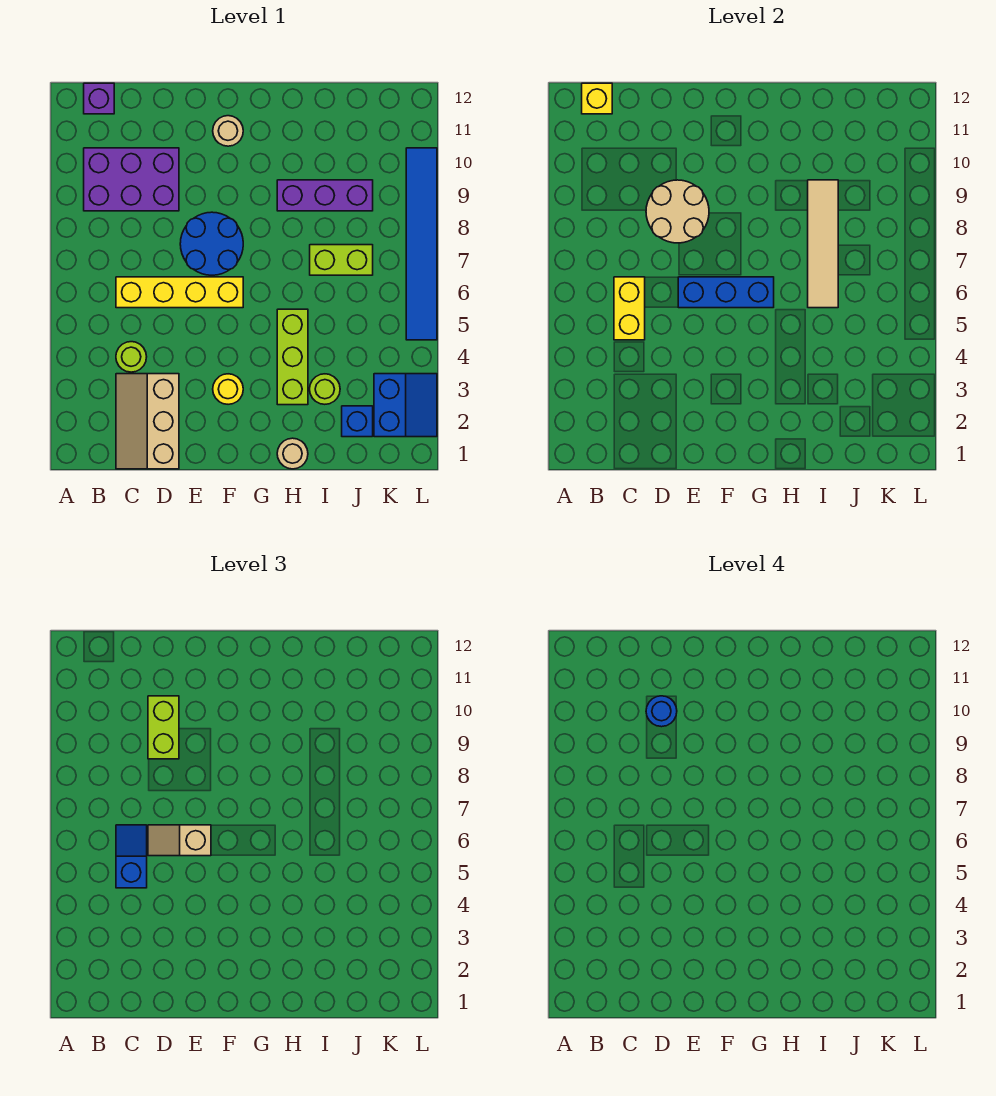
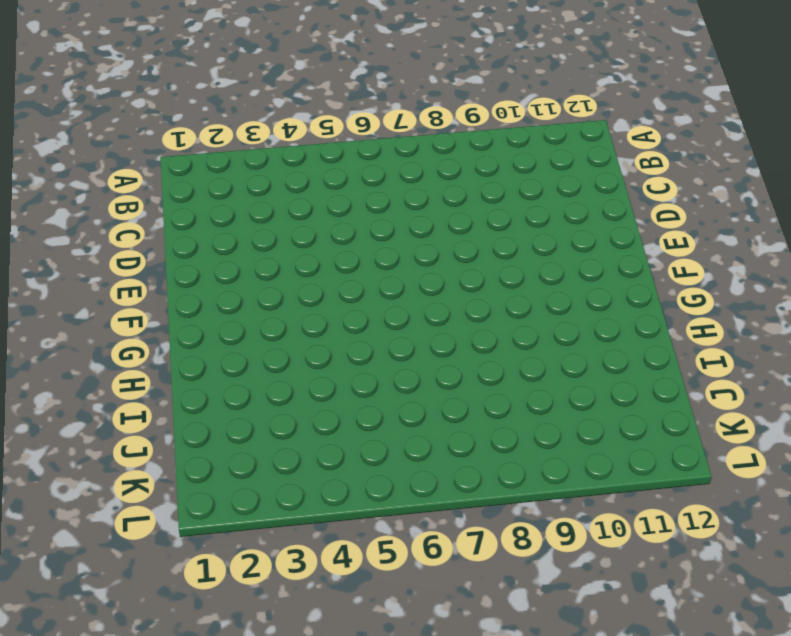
none -> purple brick B9:D10 level 1
none -> purple brick B12 level 1
none -> tan slope C1:D3 level 1 top D

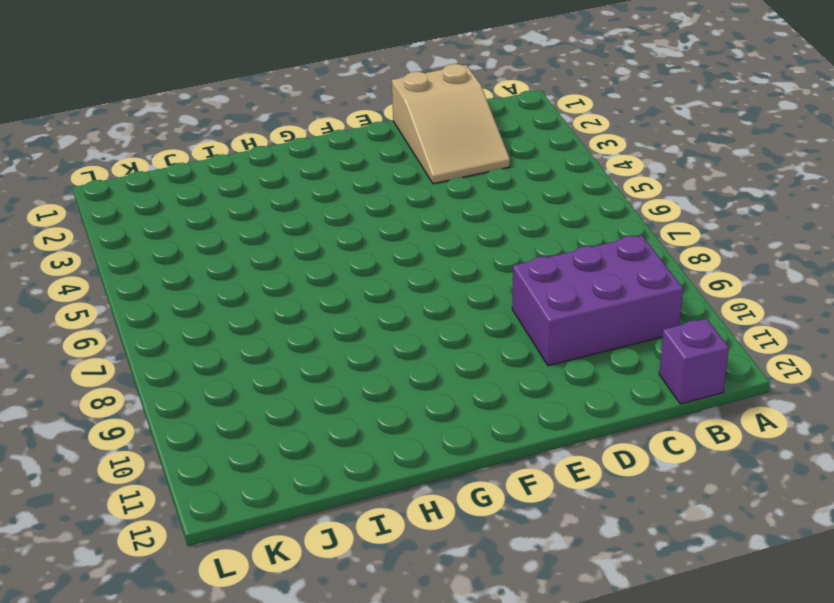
tan slope C1:D3 level 1 top 1 -> tan slope C1:D3 level 1 top D
none -> lime round brick C4 level 1
none -> yellow brick C6:F6 level 1
none -> blue round brick E7:F8 level 1

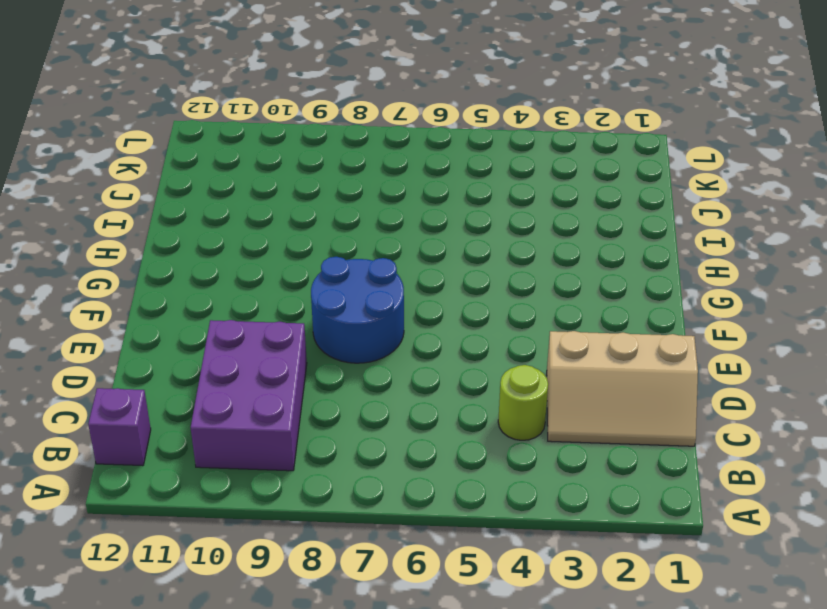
none -> yellow brick C6:F6 level 1
none -> yellow round brick F3 level 1
none -> tan round brick F11 level 1

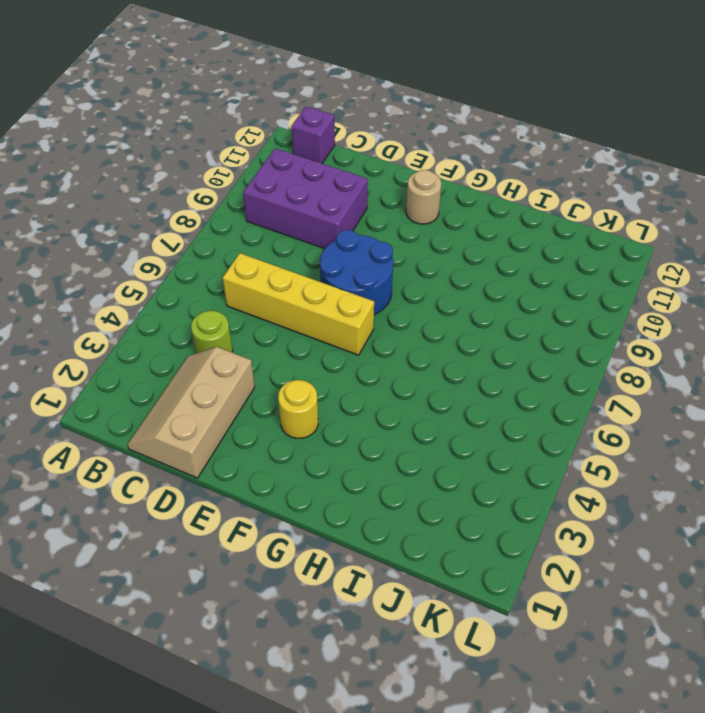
none -> tan round brick H1 level 1
none -> lime brick H3:H5 level 1
none -> purple brick H9:J9 level 1

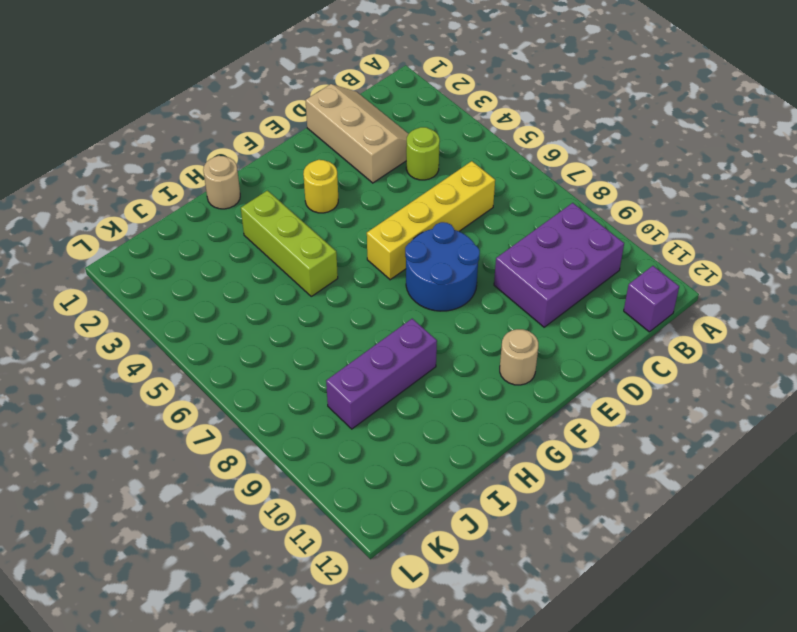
none -> lime round brick I3 level 1
none -> lime brick I7:J7 level 1
none -> blue brick J2 level 1

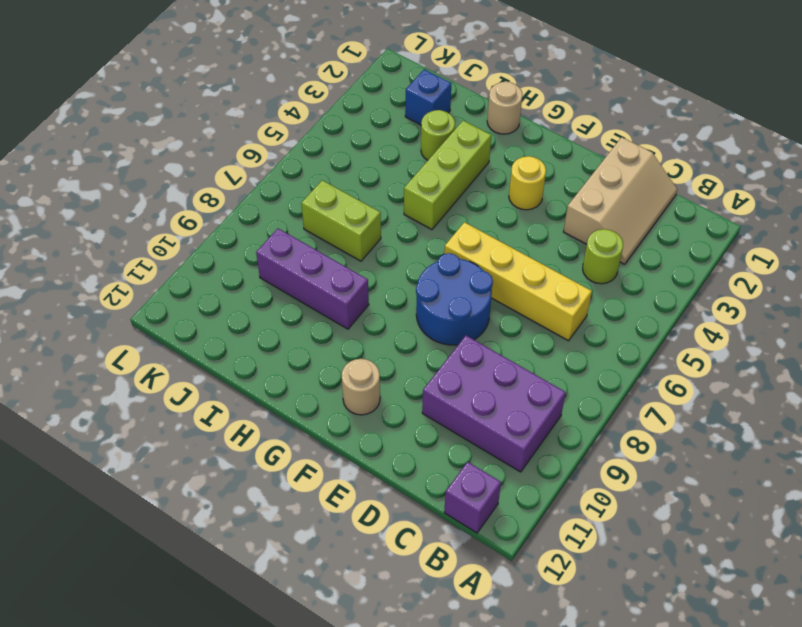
none -> blue slope K2:L3 level 1 top K
none -> blue tile L5:L10 level 1
none -> yellow brick B12 level 2

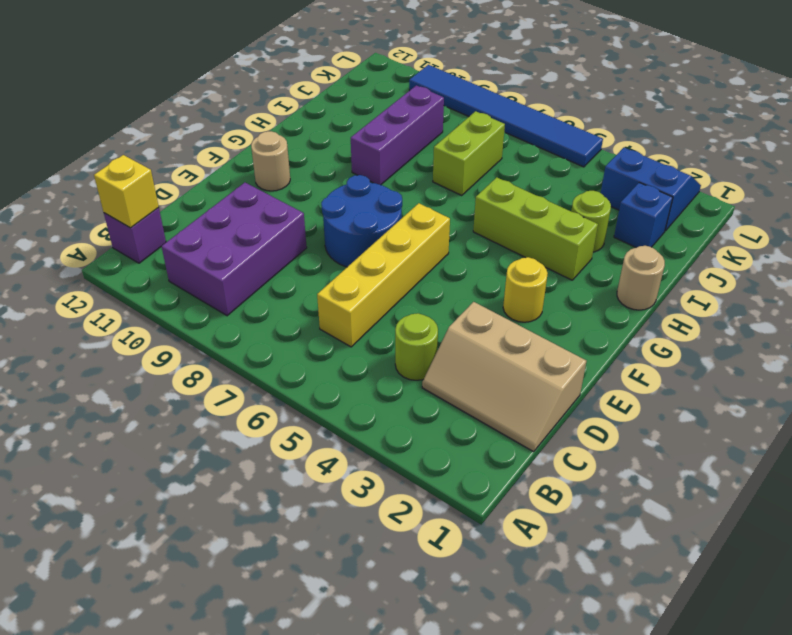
none -> yellow brick C5:C6 level 2
none -> tan round brick D8:E9 level 2
none -> blue brick E6:G6 level 2

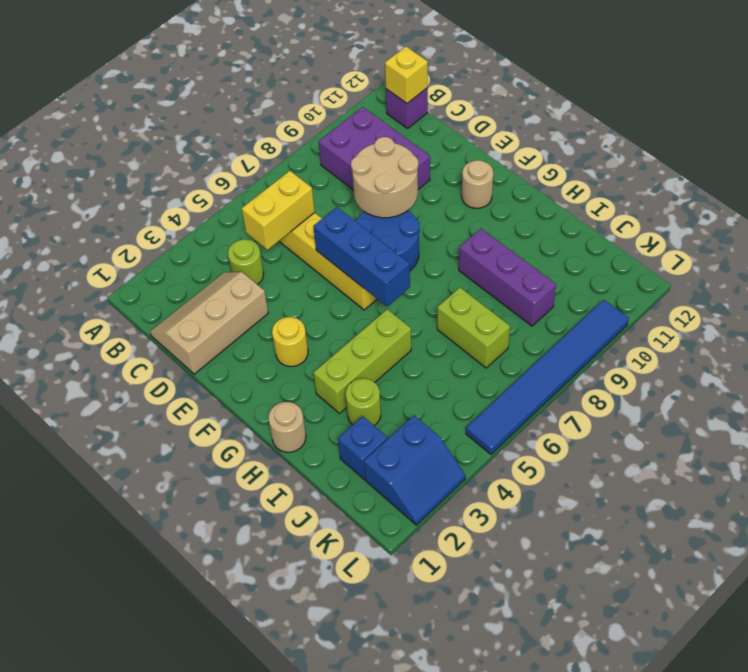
none -> tan tile I6:I9 level 2
none -> blue slope C5:C6 level 3 top 5
none -> tan slope D6:E6 level 3 top E

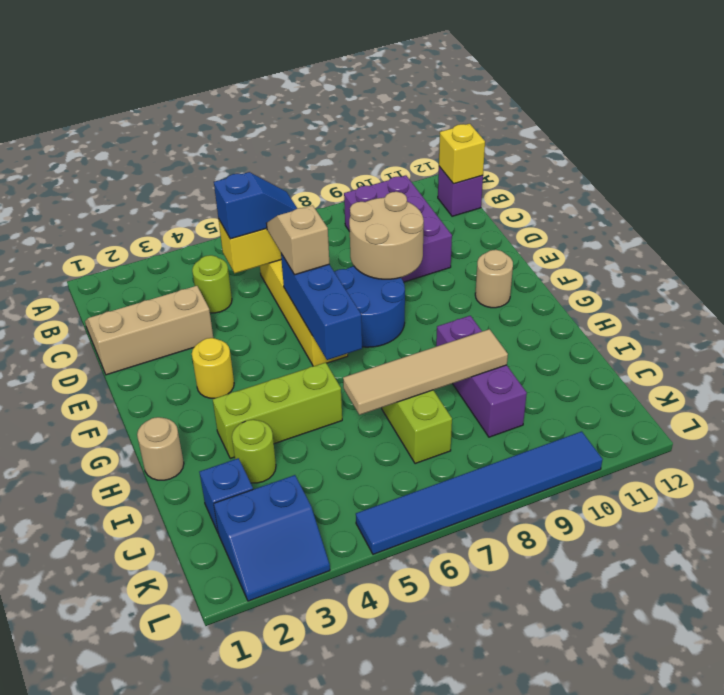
none -> lime brick D9:D10 level 3
none -> blue round brick D10 level 4

